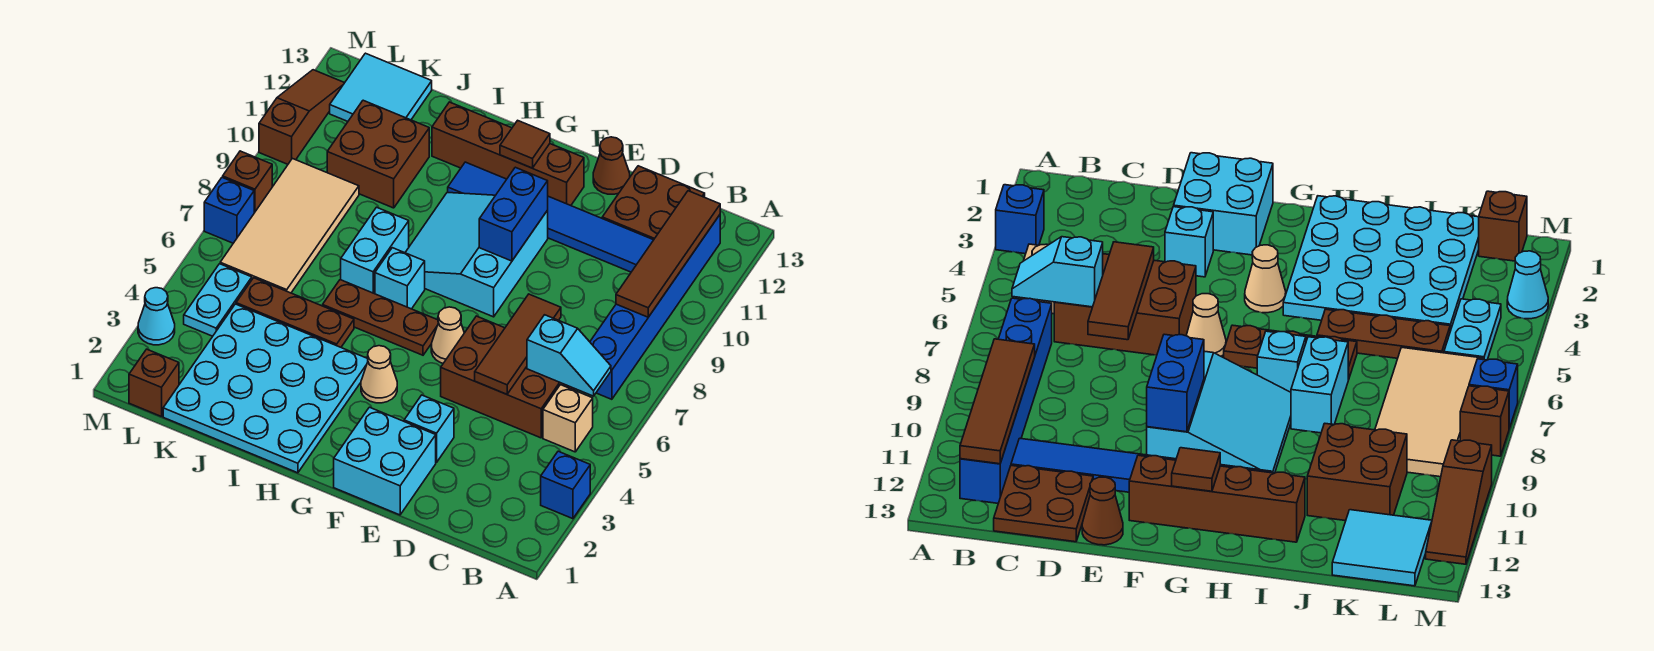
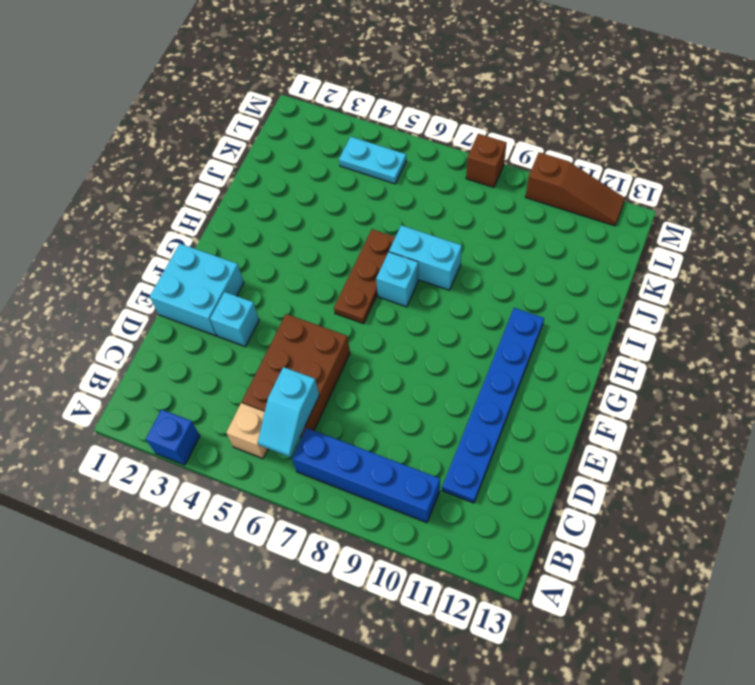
blue brick B7:B10 level 1 -> blue brick B7:B12 level 1
blue plate C11:H11 level 1 -> blue tile C11:H11 level 1
none -> brown plate C12:D13 level 1
none -> brown cone E13 level 1
none -> tan cone F6 level 1
none -> cyan slope F8:H10 level 1 top F

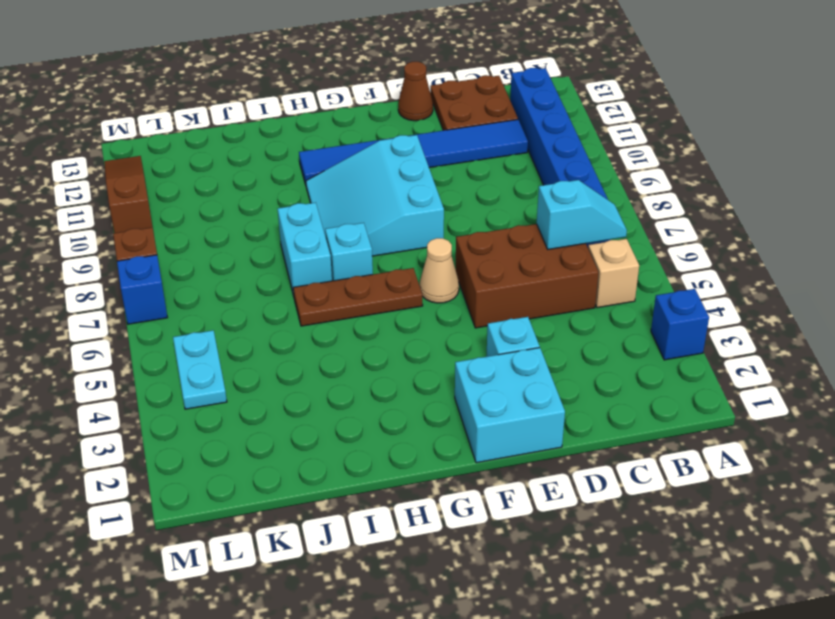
none -> brown brick F12:I12 level 1
none -> tan cone G4 level 1
none -> cyan plate H1:K4 level 1
none -> brown plate I5:K5 level 1

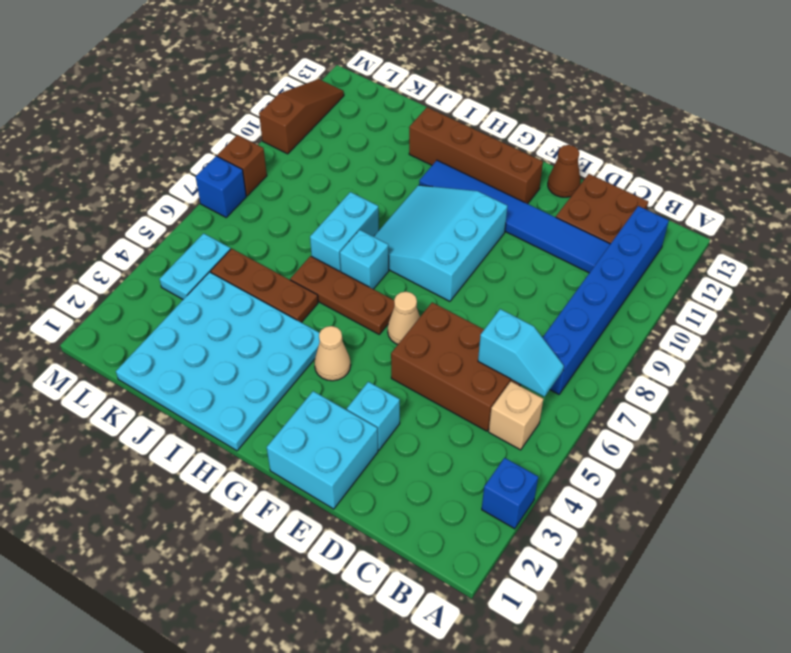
none -> brown brick J10:K11 level 1
none -> tan tile K6:L9 level 1
none -> cyan tile K12:L13 level 1
none -> brown brick L1 level 1

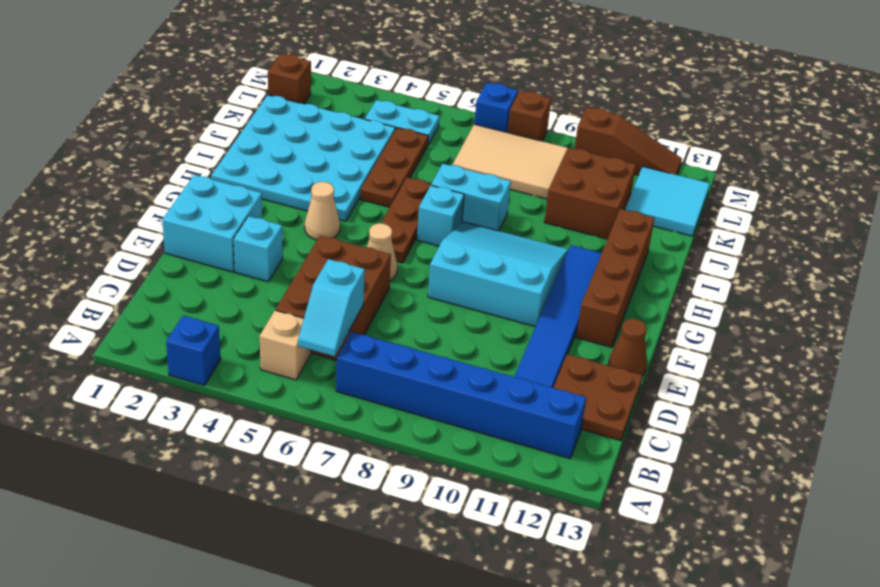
tan tile K7:L9 level 1 -> tan tile K6:L9 level 1
none -> cyan cone M3 level 1
none -> brown tile B9:B12 level 2
none -> brown tile D5:D7 level 2
none -> blue brick F9:F10 level 2

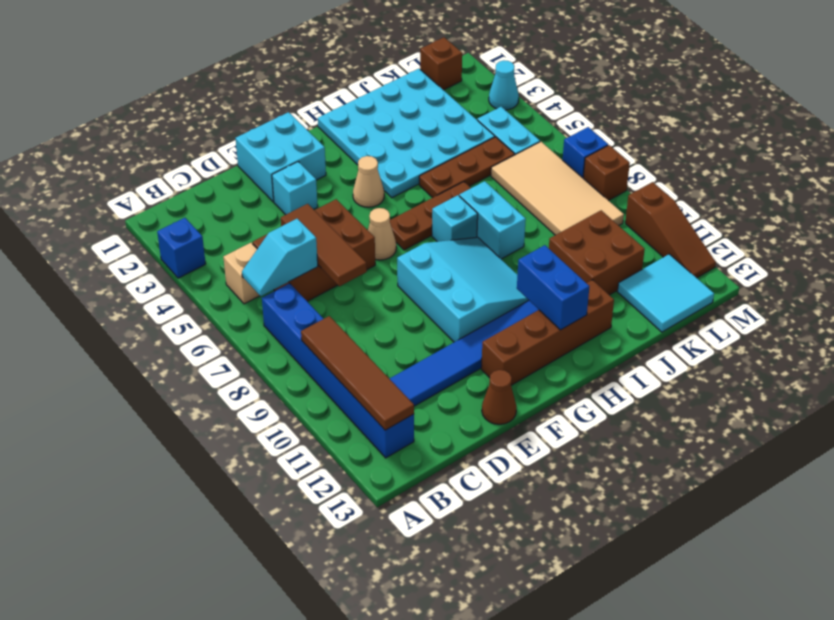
blue brick H11:H12 level 2 -> blue brick F9:F10 level 2
none -> brown plate C12:D13 level 1
none -> brown tile G12 level 2

